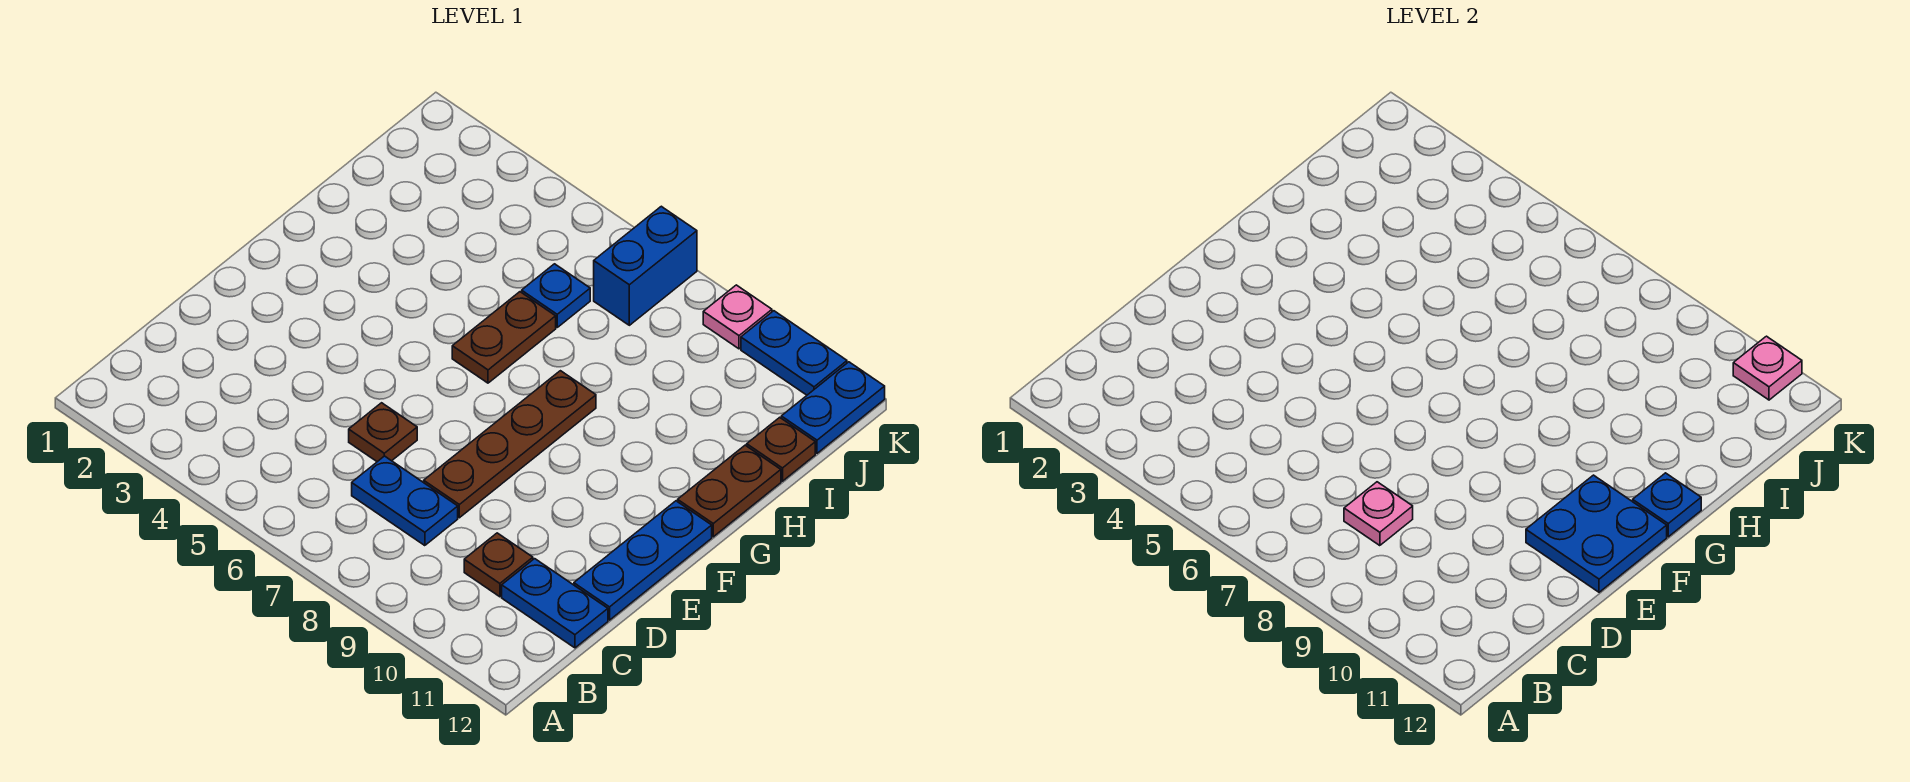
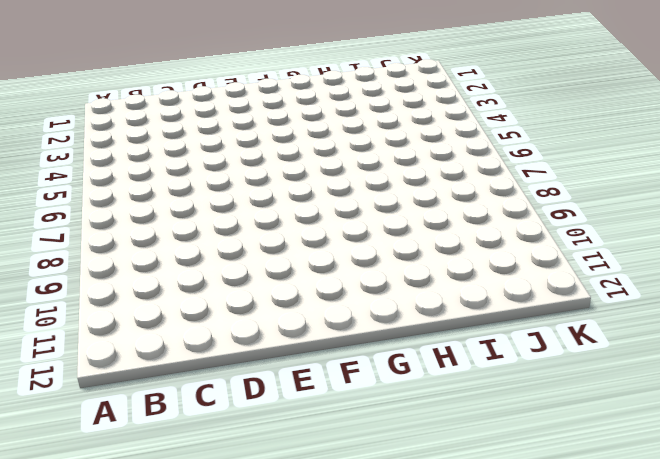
none -> blue plate C7:C8 level 1
none -> brown plate C10 level 1
none -> blue plate C11:C12 level 1

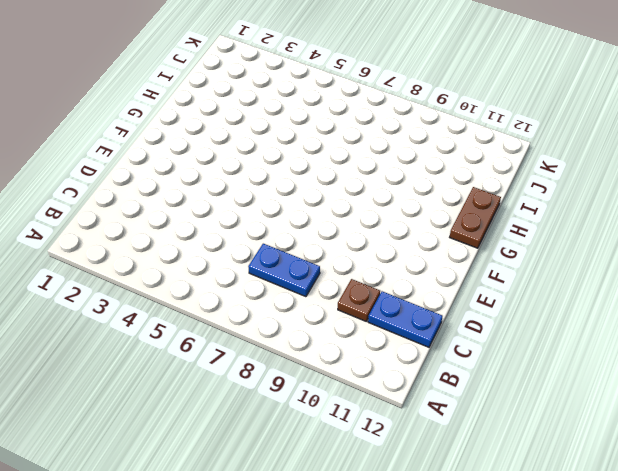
none -> brown plate D6 level 1
none -> brown plate D8:G8 level 1
none -> blue plate D12:F12 level 1

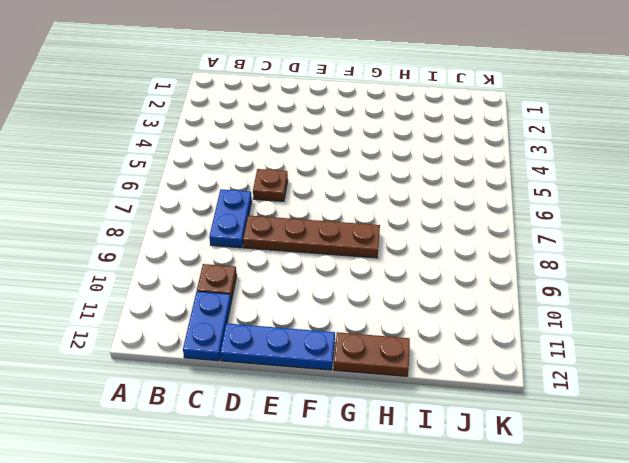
none -> brown plate G6:H6 level 1
none -> blue plate I6 level 1
none -> brown plate I12 level 1

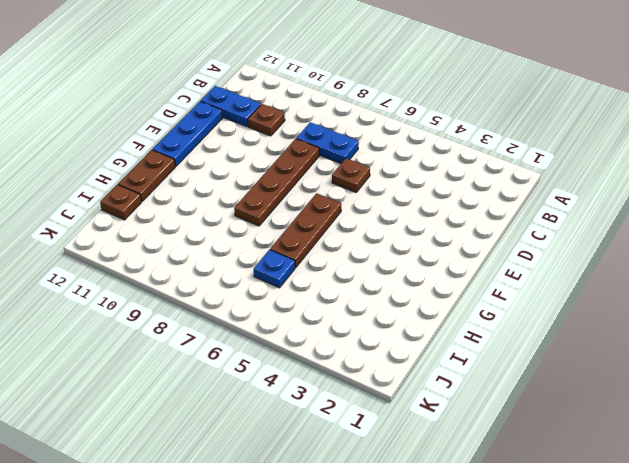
brown plate F6:H6 level 1 -> brown plate G6:H6 level 1
none -> blue brick J7:K7 level 1
none -> blue plate J12:K12 level 1
none -> pink plate K9 level 1

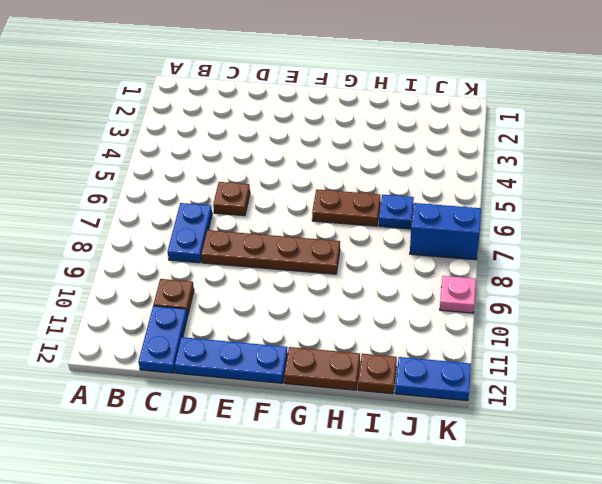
none -> blue plate K10:K11 level 1
none -> pink plate C8 level 2
none -> blue plate E11:F12 level 2

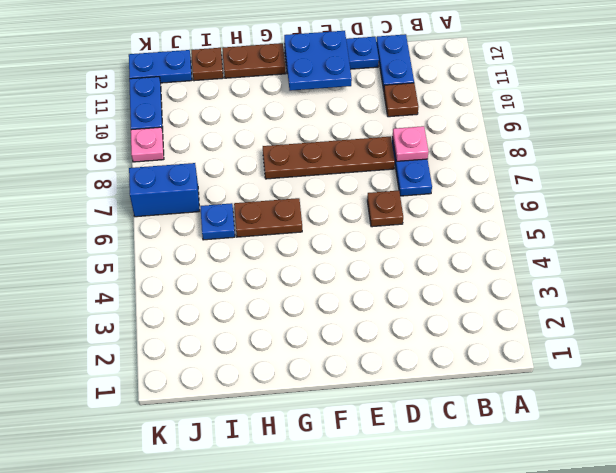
none -> blue plate G12 level 2
none -> pink plate K11 level 2

